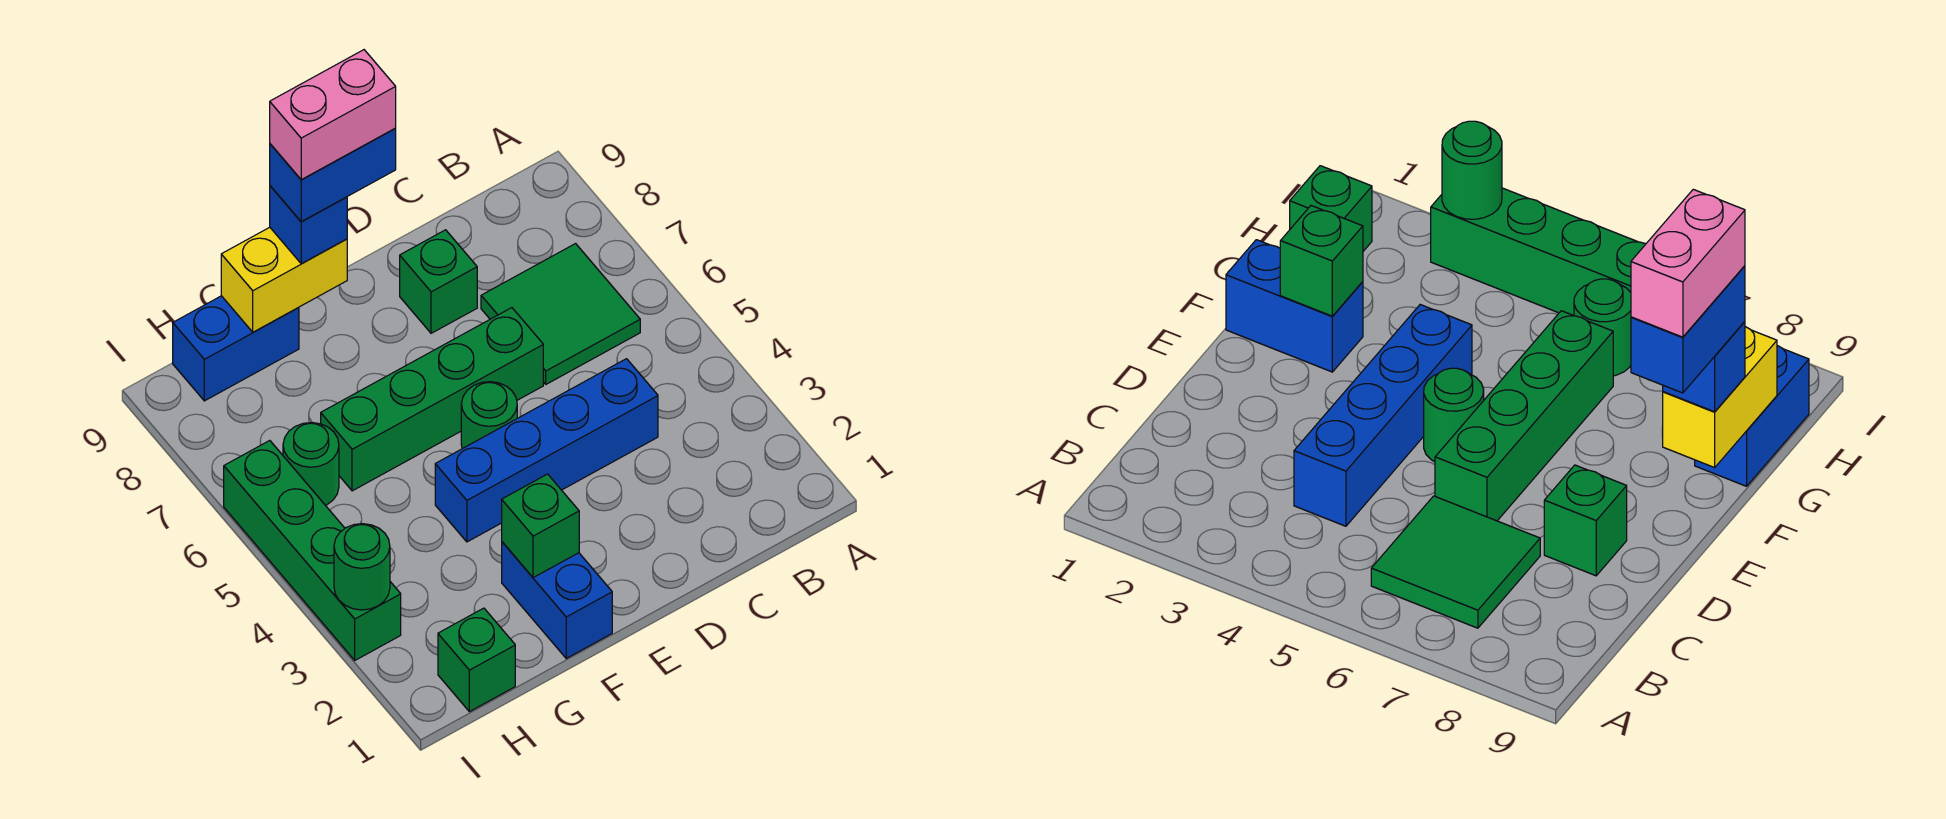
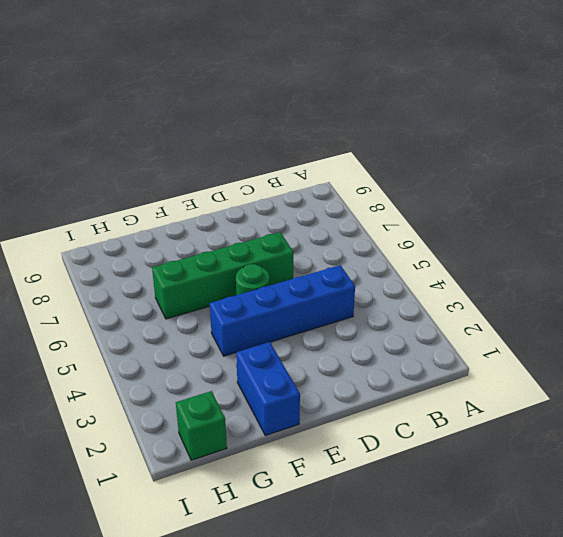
none -> green tile B6:C7 level 1
none -> green brick D8 level 1
none -> blue brick G9:H9 level 1

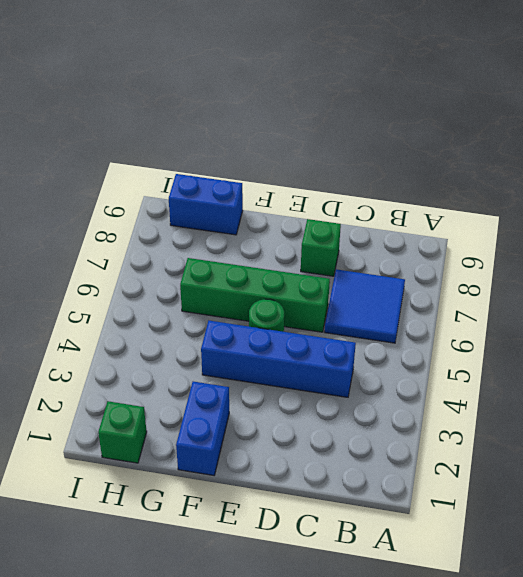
blue tile B6:C7 level 1 -> green tile B6:C7 level 1
none -> green round brick H6 level 1
none -> green brick I3:I6 level 1
none -> green brick F2 level 2

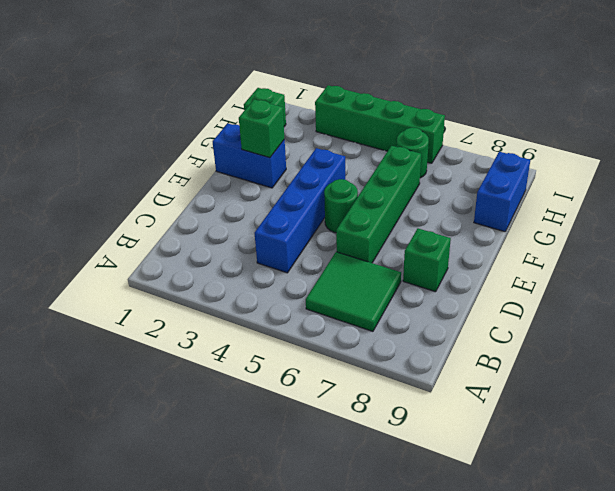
none -> yellow brick F9:G9 level 2
none -> green round brick I3 level 2
none -> blue brick F9 level 3

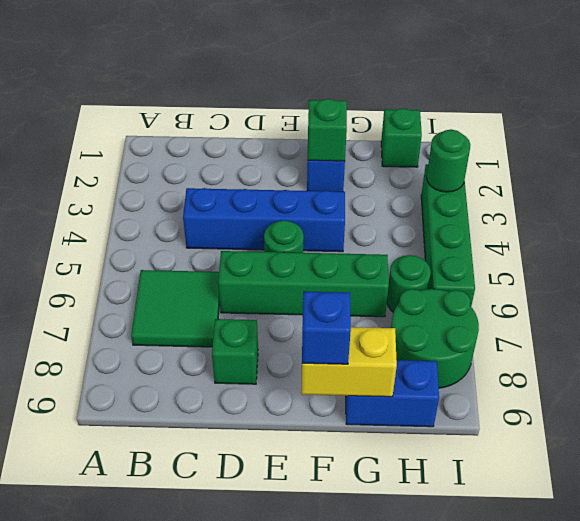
green round brick H7:I8 level 1 -> none
none -> blue brick E9:F9 level 4
none -> pink brick E9:F9 level 5

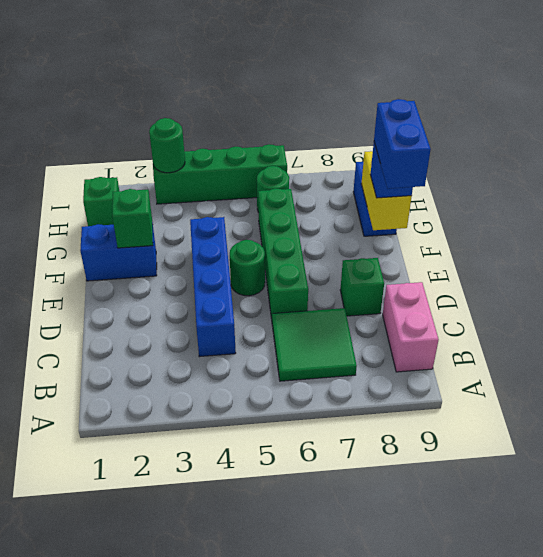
pink brick B9:C9 level 1 -> pink brick E9:F9 level 5

